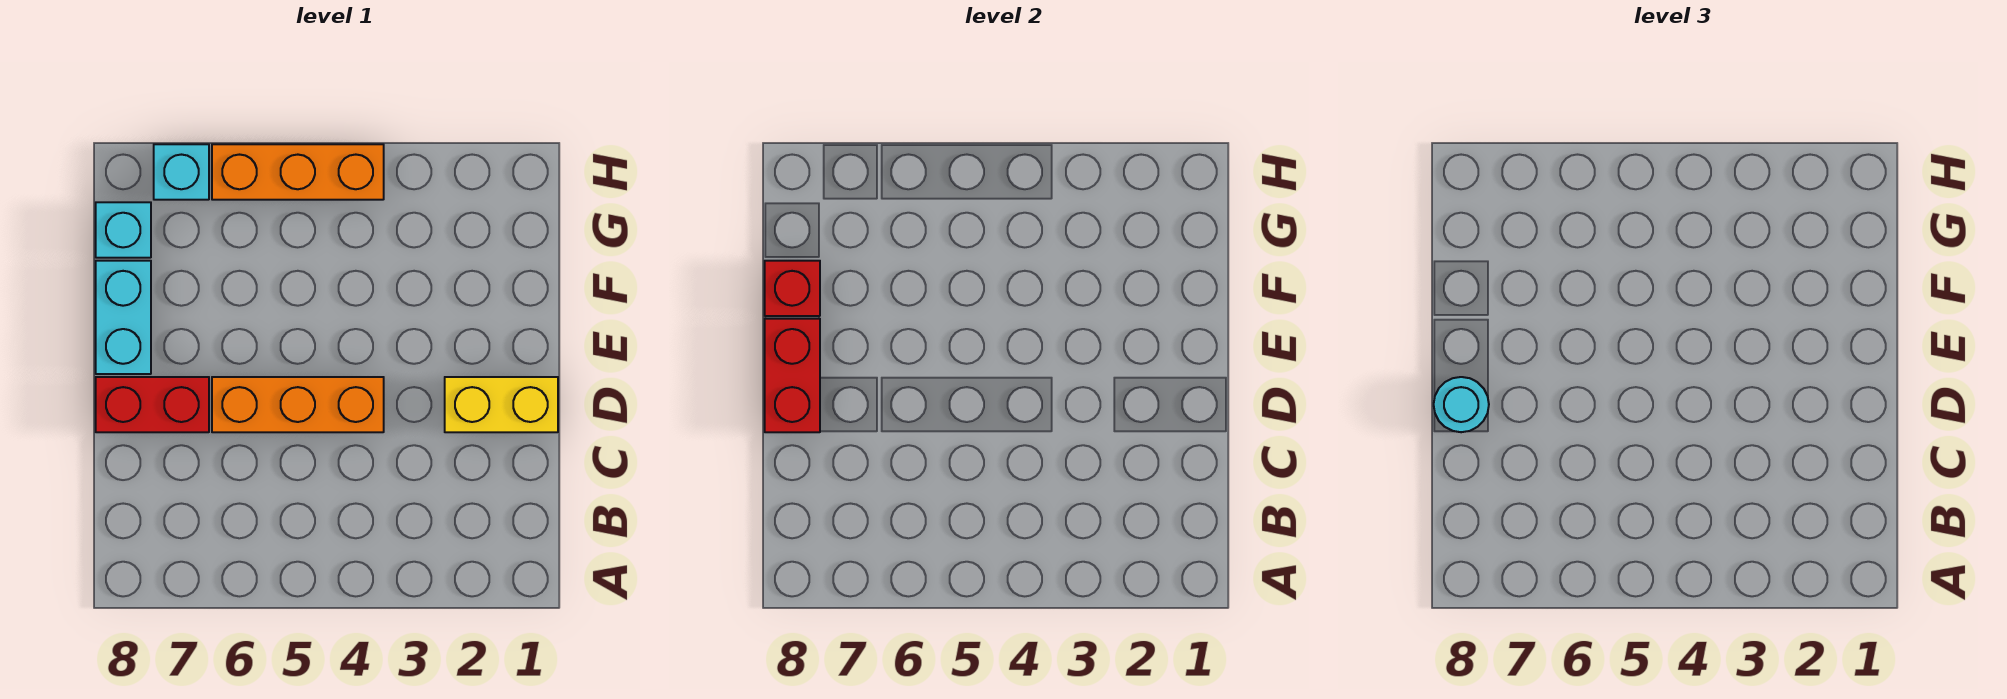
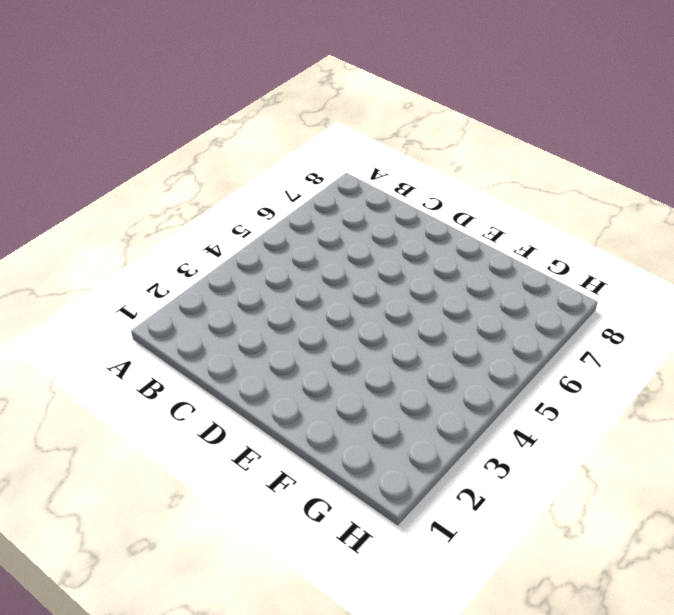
none -> yellow brick D1:D2 level 1
none -> orange brick D4:D6 level 1

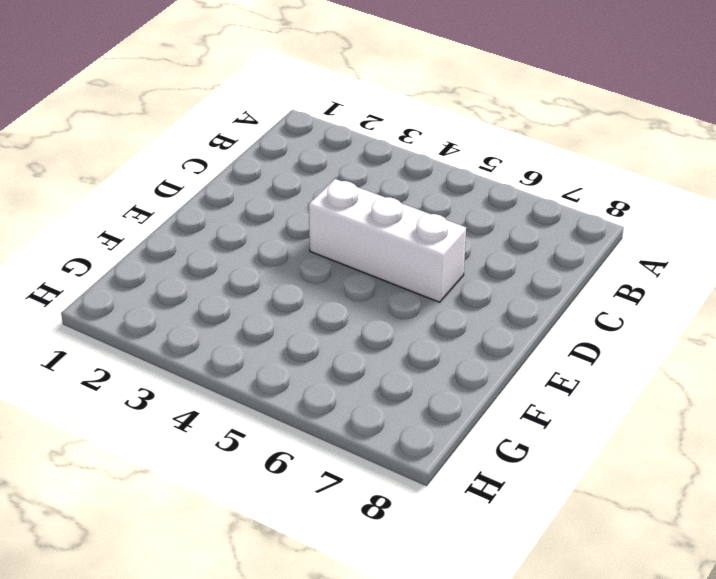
white brick D4:D6 level 1 -> orange brick D4:D6 level 1
none -> yellow brick D1:D2 level 1
none -> red brick D7:D8 level 1

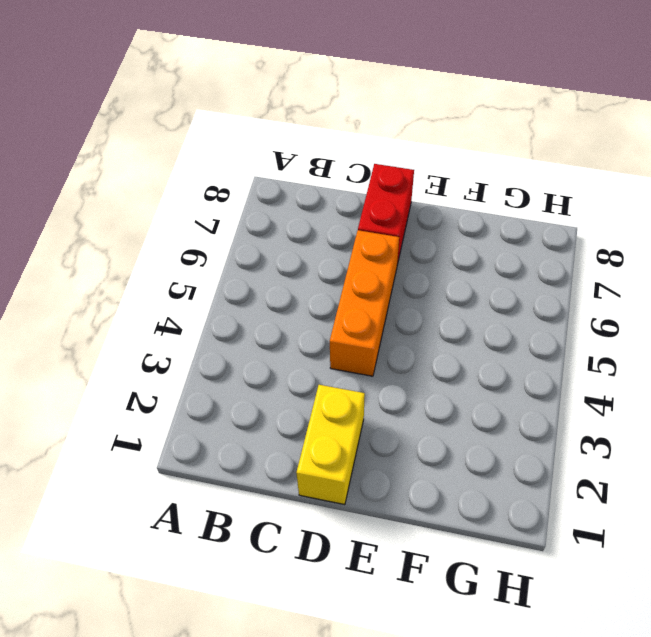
none -> cyan brick E8:F8 level 1
none -> cyan brick G8 level 1

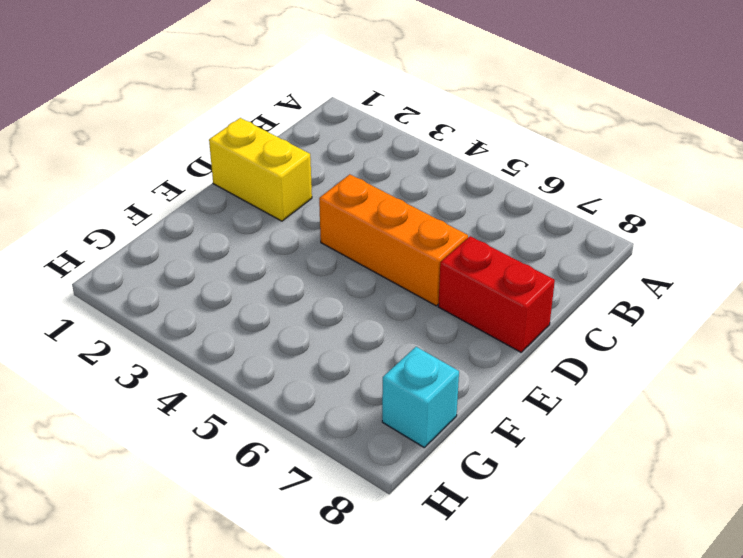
none -> cyan brick E8:F8 level 1
none -> orange brick H4:H6 level 1

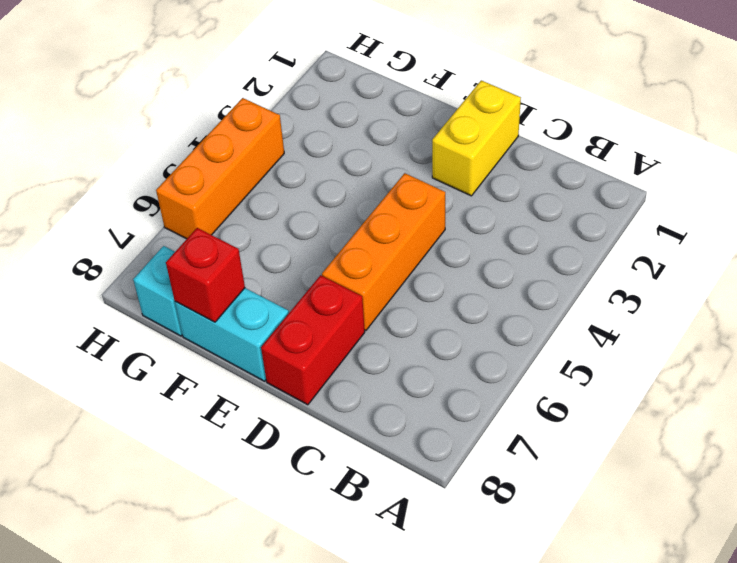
none -> cyan brick H7 level 1
none -> red brick D8:E8 level 2

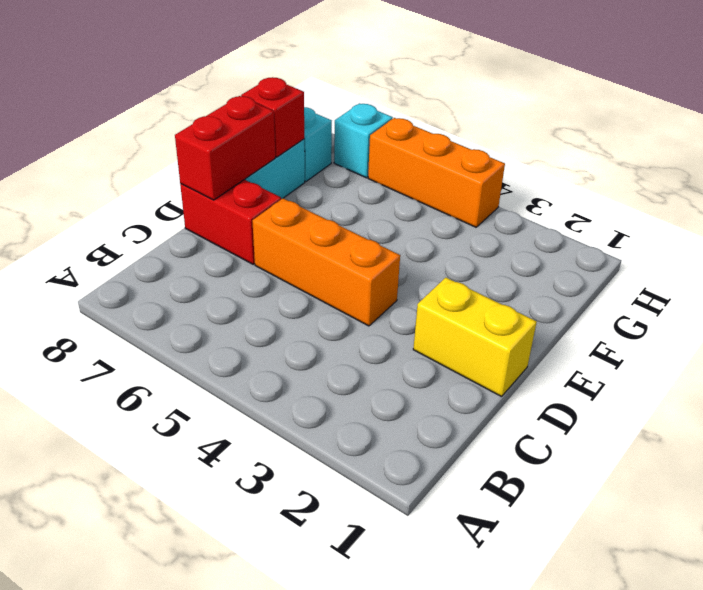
none -> cyan round brick D8 level 3

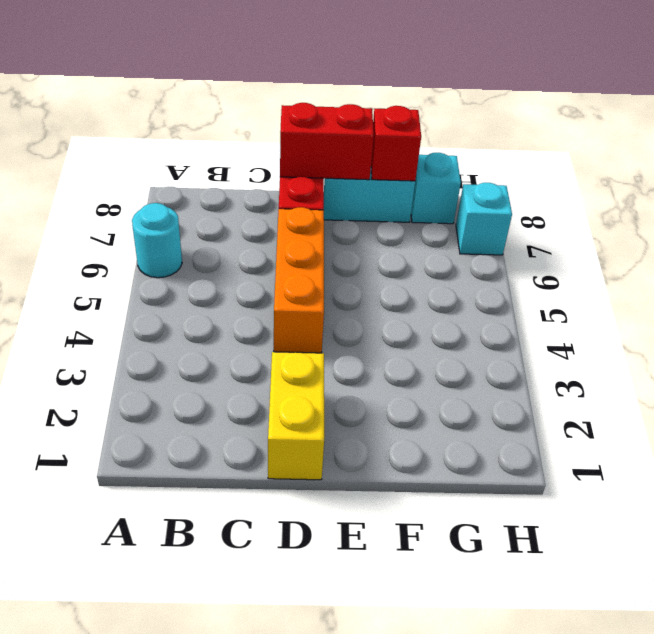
cyan round brick A6 level 1 -> cyan round brick D8 level 3
none -> orange brick H4:H6 level 1

